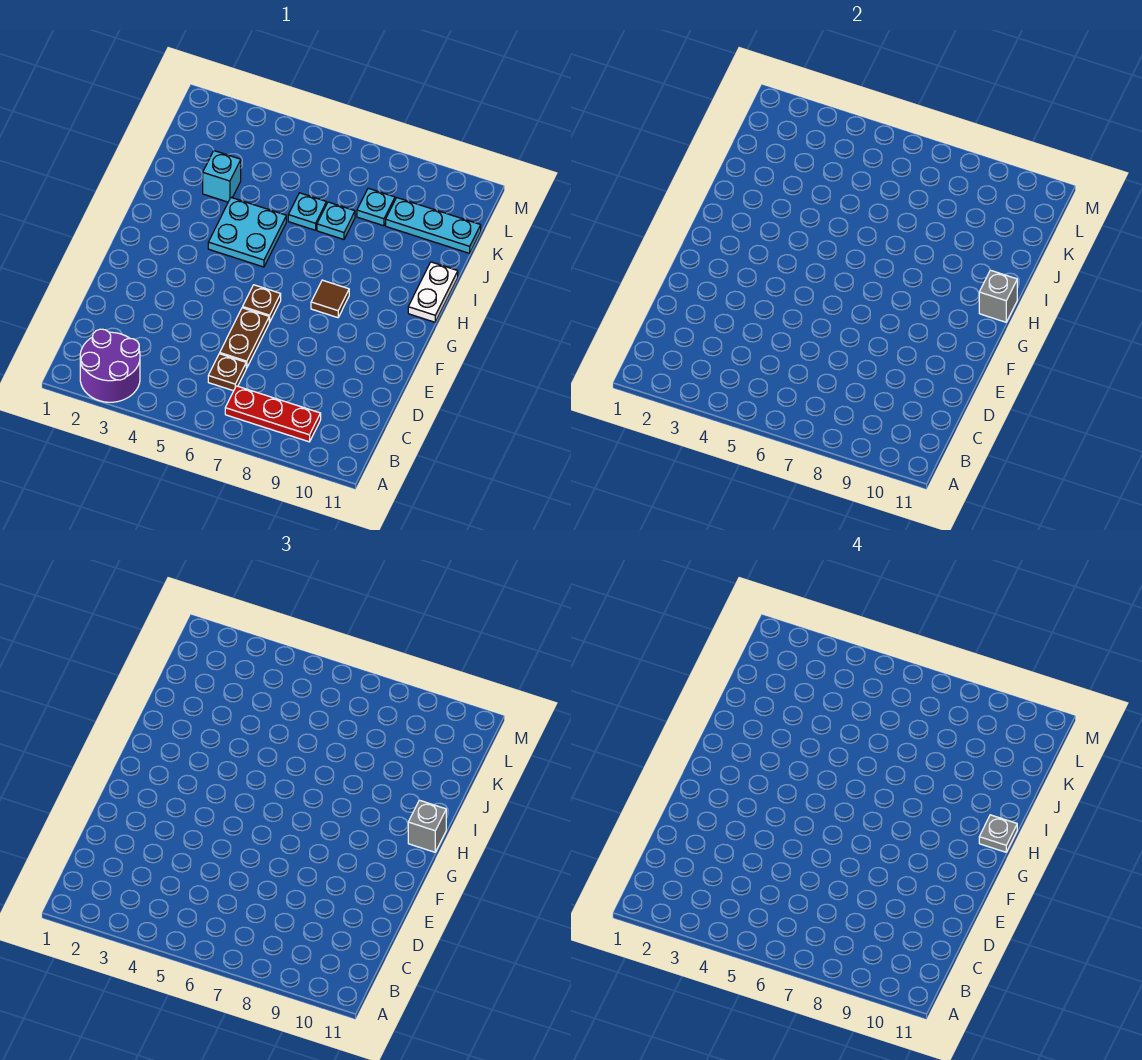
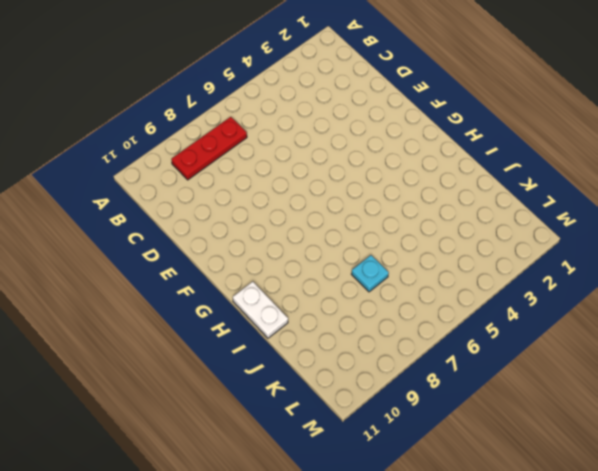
none -> purple round brick A2:B3 level 1
none -> brown plate C6 level 1
none -> brown plate D6:E6 level 1

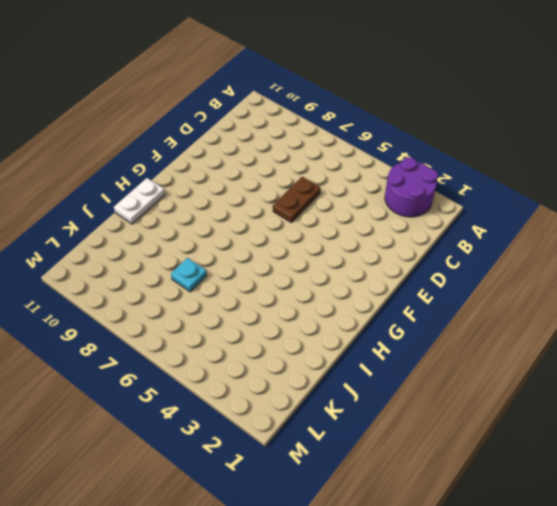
none -> red plate B7:B9 level 1
none -> brown plate C6 level 1
none -> brown plate F6 level 1

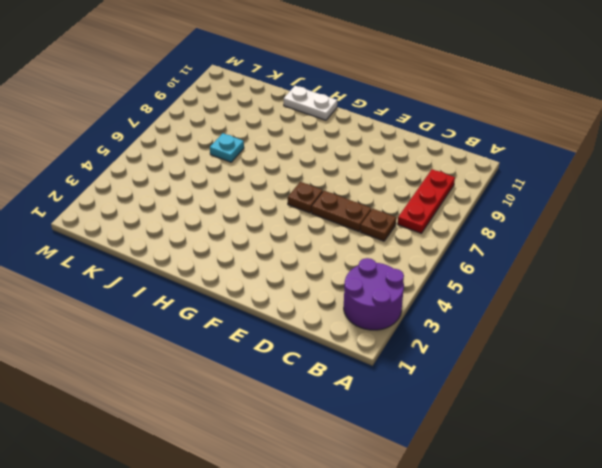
none -> brown tile G8 level 1
none -> cyan plate H4:I5 level 1
none -> cyan brick J3 level 1

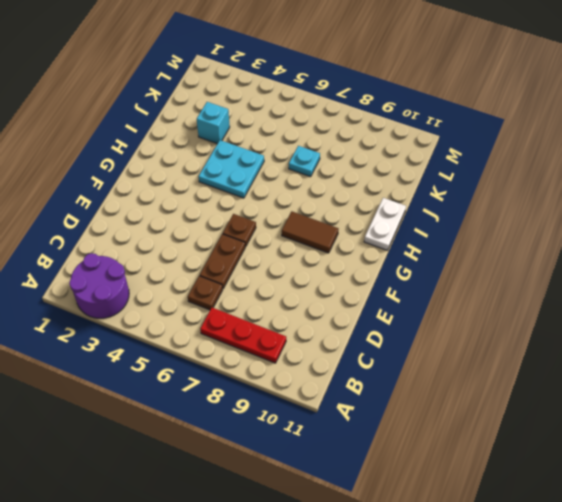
brown tile G8:G9 level 1 -> brown tile G8 level 1
none -> cyan plate J6 level 1
none -> cyan plate K8 level 1
none -> cyan plate K9:K11 level 1

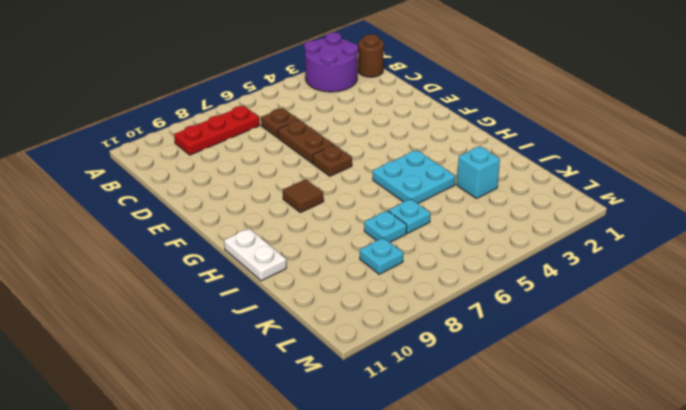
brown round brick B1 level 1 -> none
none -> cyan plate K9:K11 level 1
none -> grey brick H11 level 2
none -> grey brick H11 level 3

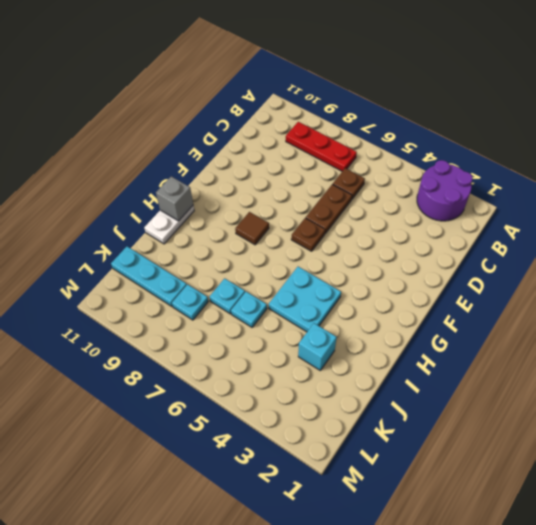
none -> grey brick H11 level 3
none -> grey plate H11 level 4

